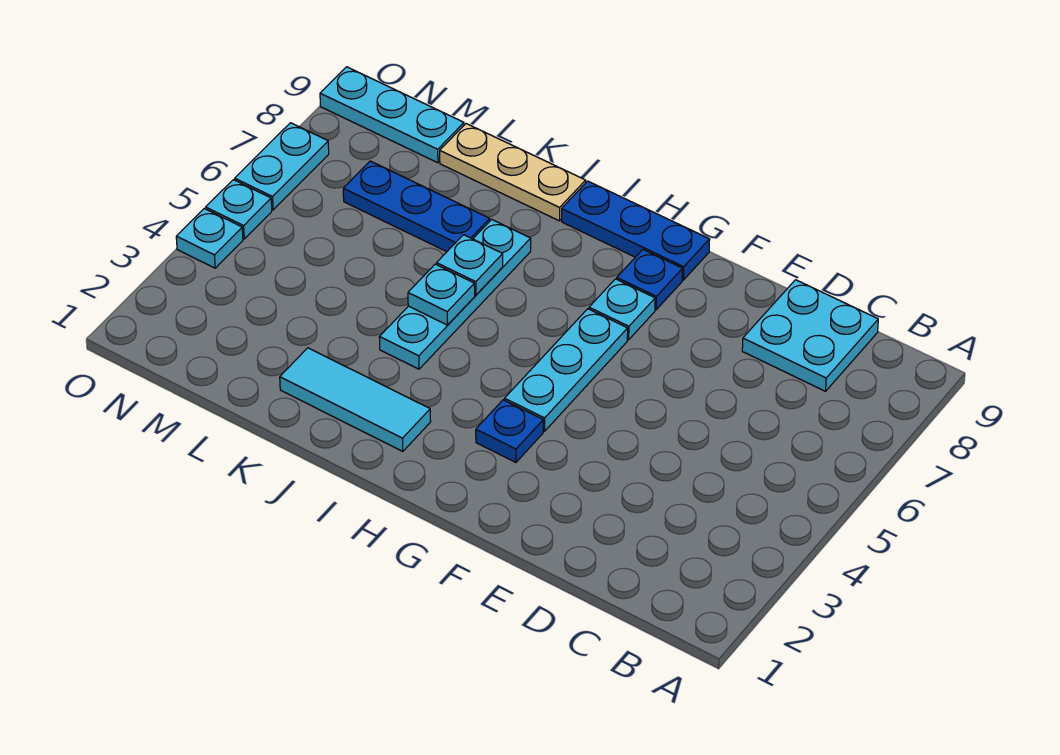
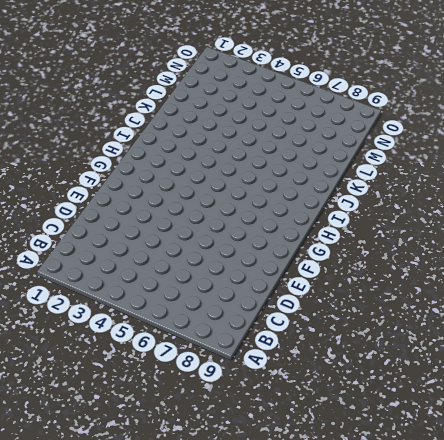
none -> cyan plate C8:D9 level 1
none -> blue plate G3 level 1
none -> cyan plate G4:G6 level 1

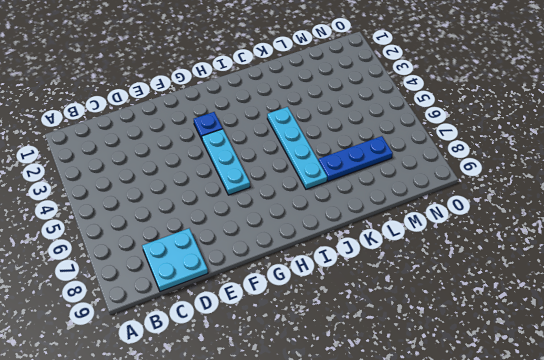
none -> cyan plate G7 level 1
none -> blue plate G8 level 1
none -> blue plate G9:I9 level 1

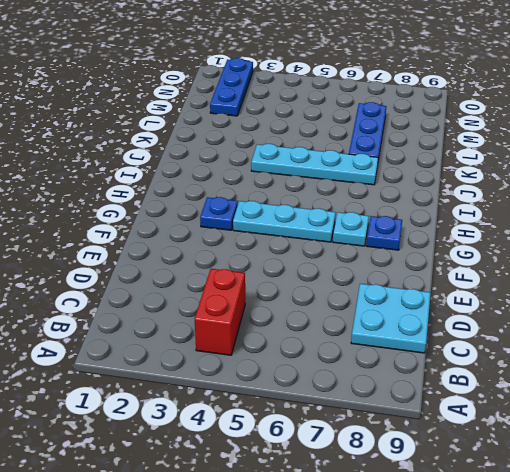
red brick B4:C4 level 1 -> none
blue plate M2:O2 level 1 -> blue plate G9:I9 level 1
none -> cyan tile I2:K2 level 1
none -> tan plate J9:L9 level 1
none -> cyan plate M9:O9 level 1

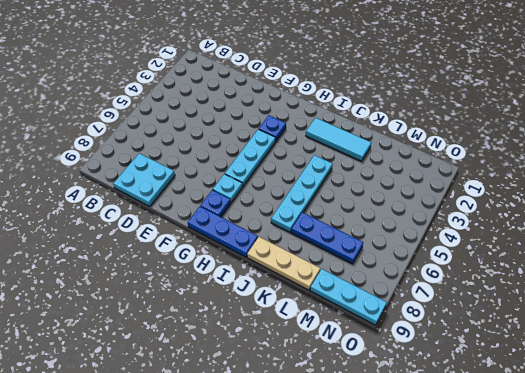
none -> cyan plate O4 level 1
none -> cyan plate O5 level 1
none -> cyan plate O6:O7 level 1

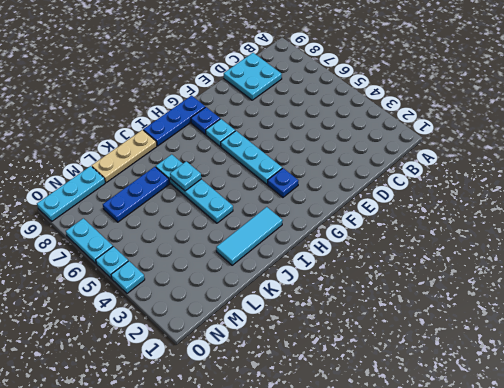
none -> cyan plate J5 level 2

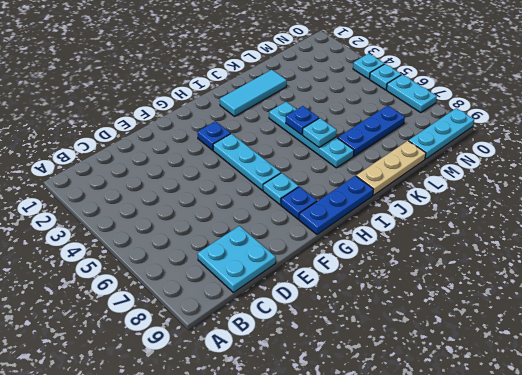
blue plate J5 level 2 -> cyan plate J5 level 2

